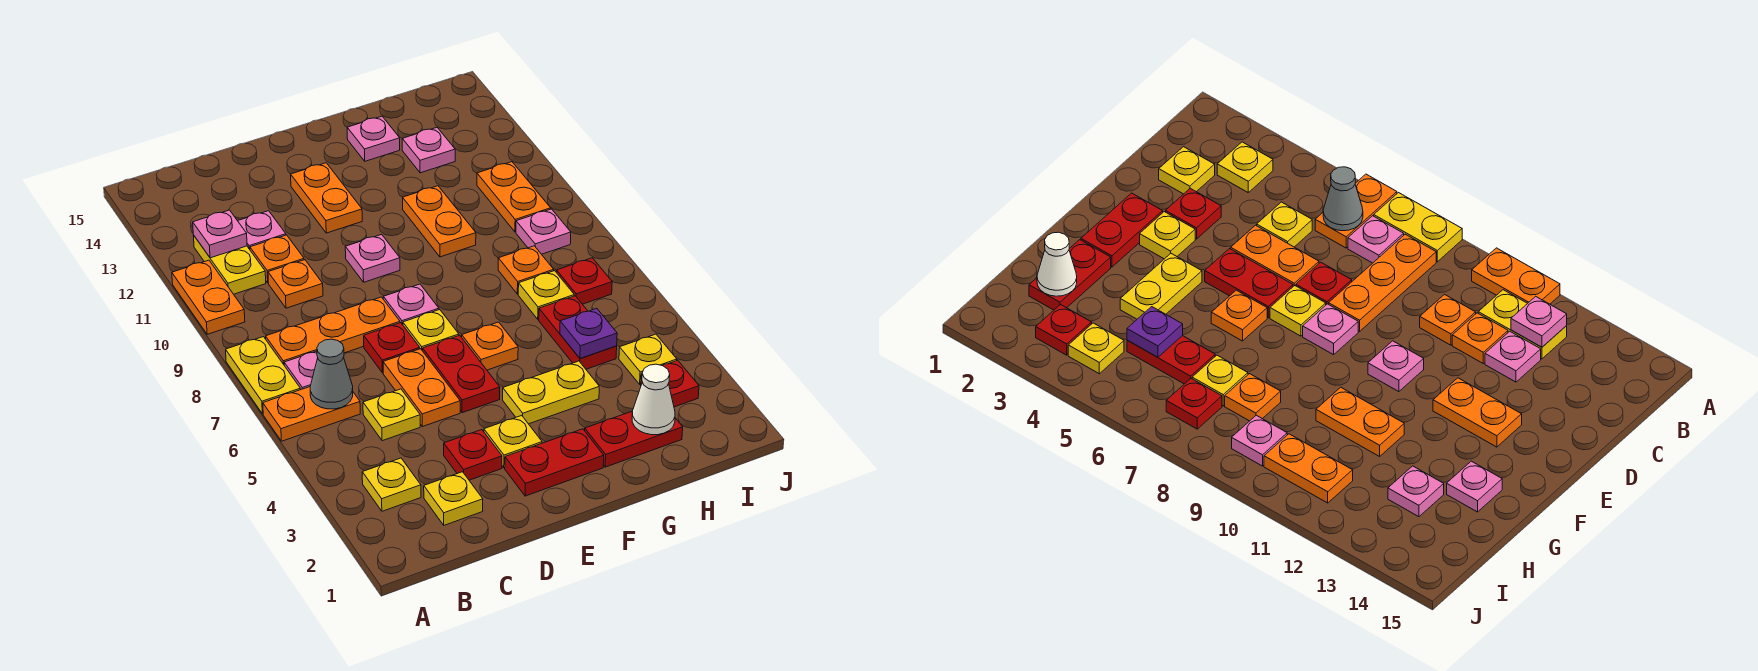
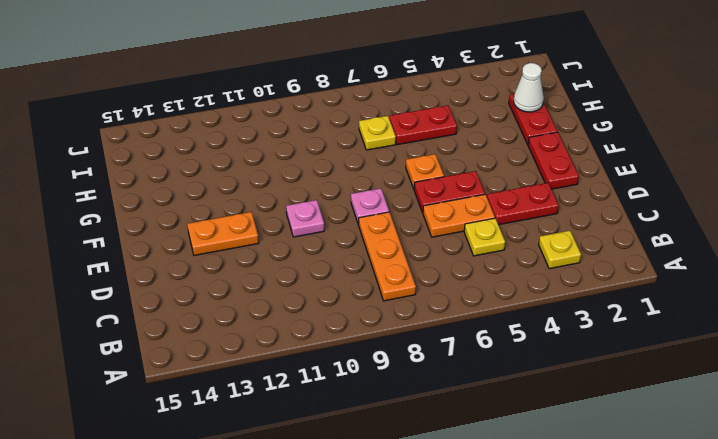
red plate D3:D4 level 1 -> red plate D3 level 1
none -> orange plate A6:B6 level 1
none -> yellow plate A7:A8 level 1
none -> orange plate A10:A11 level 1
none -> pink plate B7 level 1

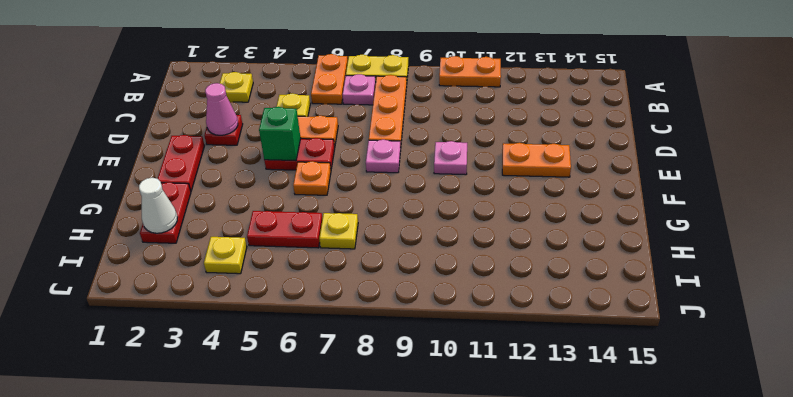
pink cone D3 level 2 -> none
green brick E5 level 2 -> none
none -> yellow plate B11:B12 level 1
none -> yellow plate C2 level 1
none -> orange plate C10 level 1
none -> orange plate C11 level 1

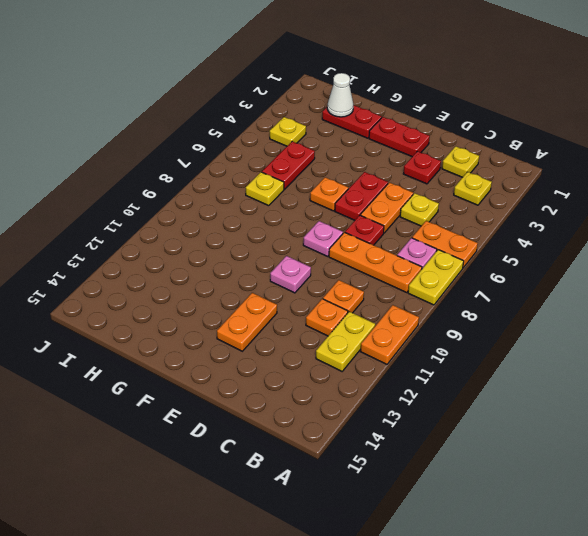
none -> pink plate C12 level 1
none -> yellow plate E3 level 1
none -> yellow plate E7 level 1
none -> yellow plate F4:G4 level 1

